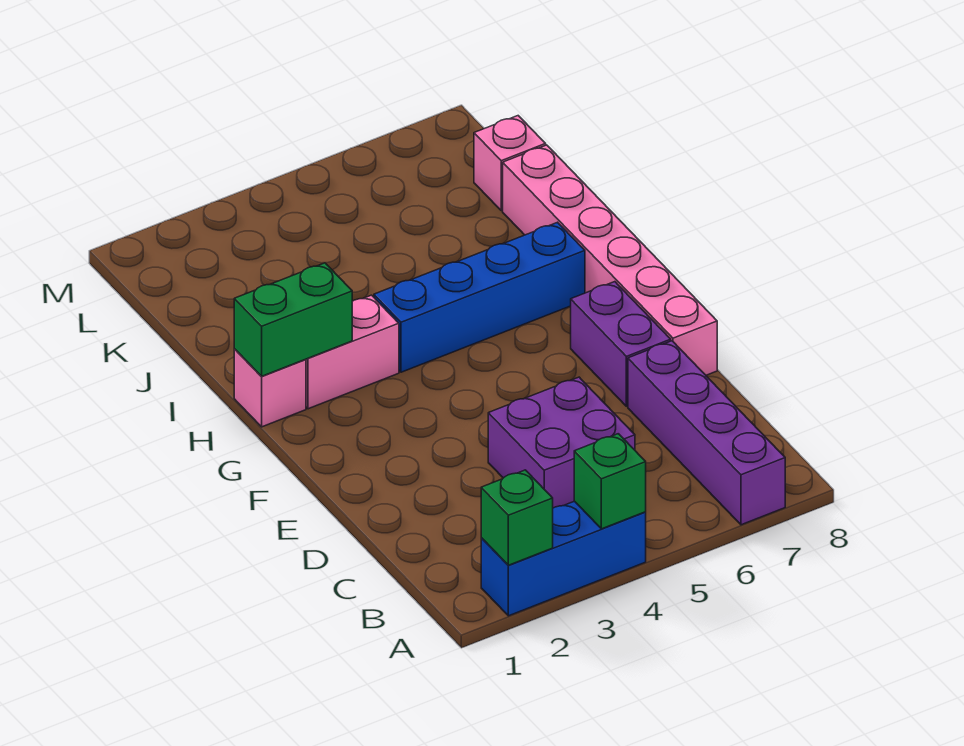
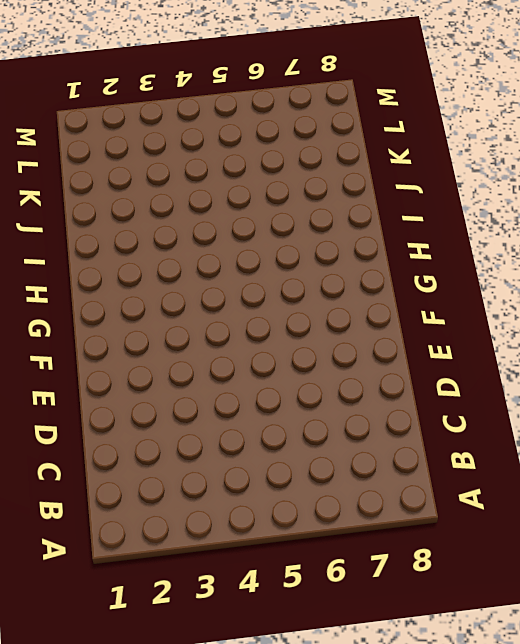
none -> blue brick A2:A4 level 1
none -> purple brick A7:D7 level 1
none -> purple brick C4:D5 level 1

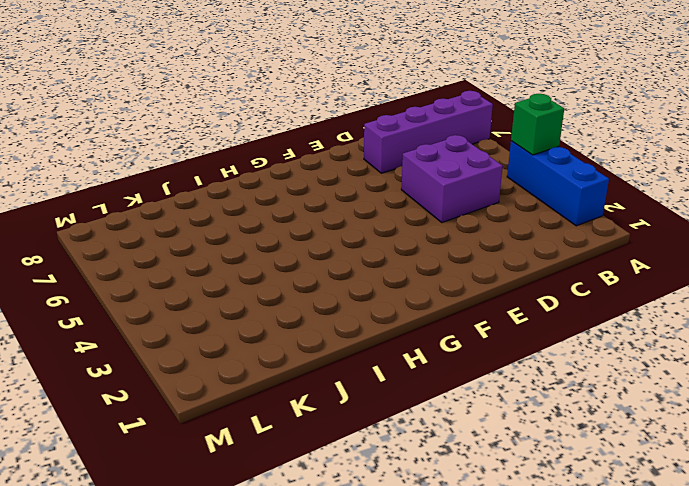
none -> purple brick E7:F7 level 1
none -> pink brick E8:J8 level 1
none -> pink brick H1 level 1

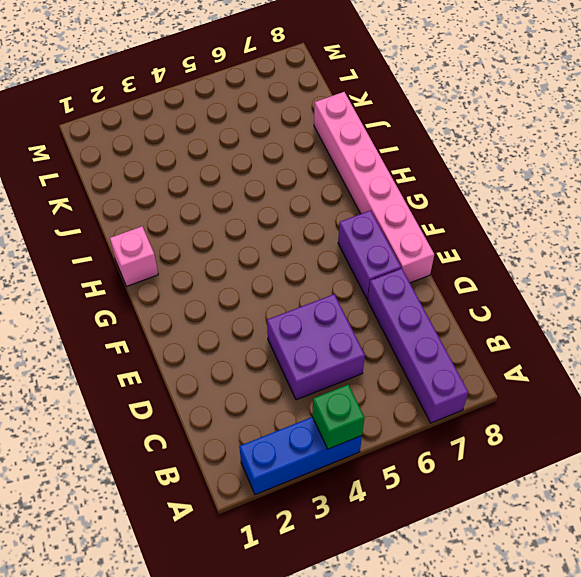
none -> pink brick H2:H3 level 1
none -> blue brick H4:H7 level 1
none -> pink brick K8 level 1

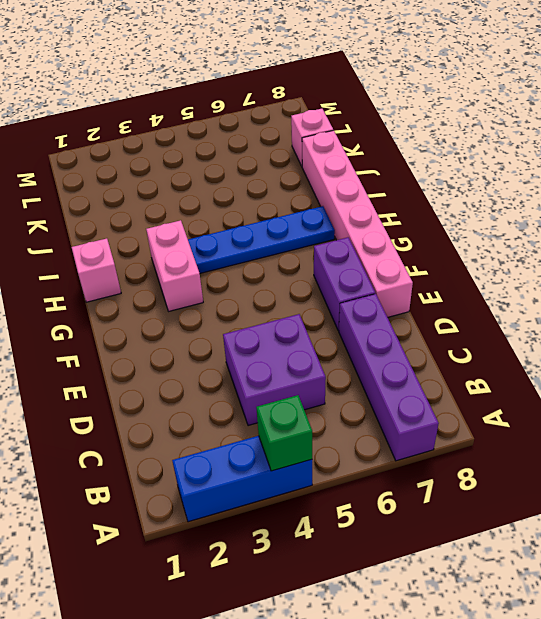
pink brick G3:H3 level 1 -> pink brick H2:H3 level 1
blue plate H4:H7 level 1 -> blue brick H4:H7 level 1
none -> green brick A2 level 2
none -> green brick H1:H2 level 2

